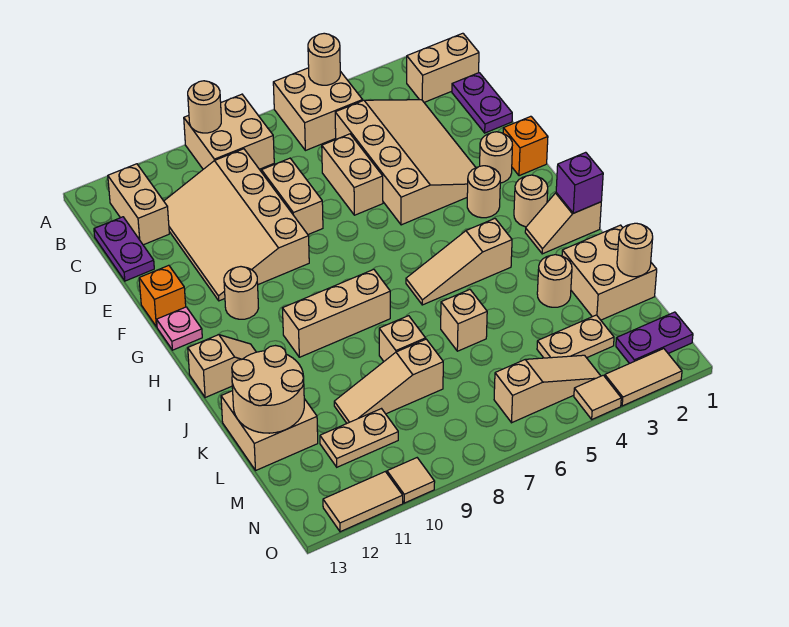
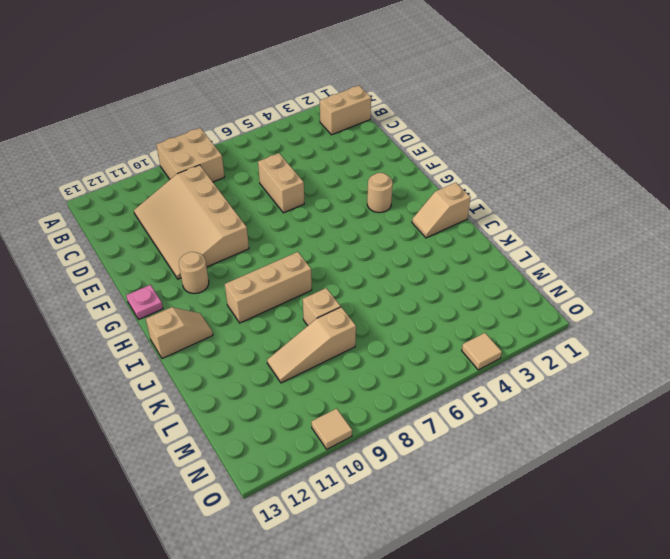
none -> tan brick A5:B6 level 1
none -> tan brick B12:C12 level 1
none -> purple plate C1:D1 level 1
none -> tan slope C3:F5 level 1 top 5

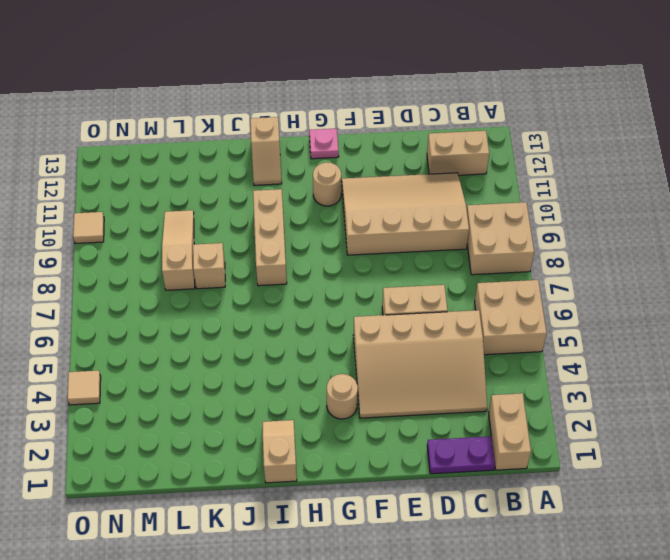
none -> purple plate C13:D13 level 1
none -> tan brick D8:E8 level 1
none -> orange brick F1 level 1
none -> tan round brick F2 level 1

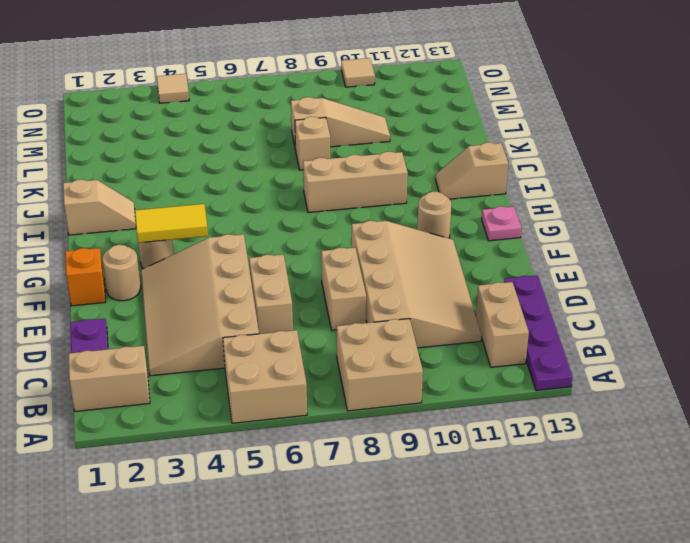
purple plate A13:D13 level 1 -> purple plate C13:D13 level 1
yellow tile G3:G4 level 2 -> none
none -> orange brick F13 level 1
none -> tan round brick H2 level 1
none -> tan slope I4:I6 level 1 top 4
none -> tan brick K1:L2 level 1

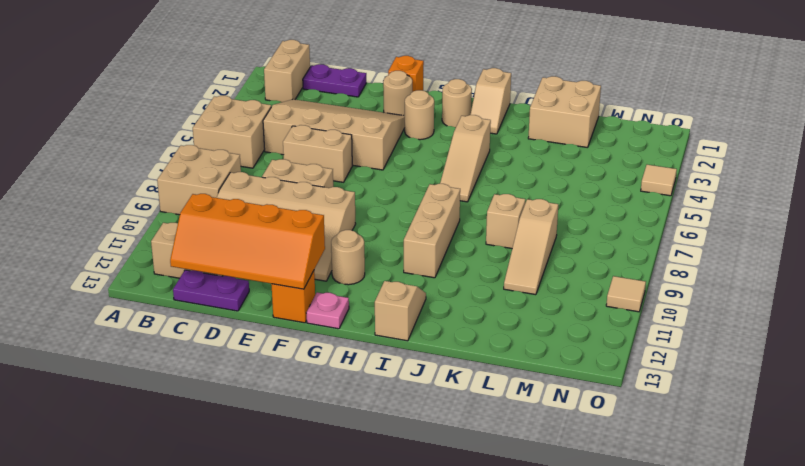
orange slope C12:F13 level 2 top 12 -> none
none -> tan round brick K3 level 1
none -> tan brick K6 level 1
none -> tan brick K12:L13 level 1
none -> tan plate M3:M4 level 1

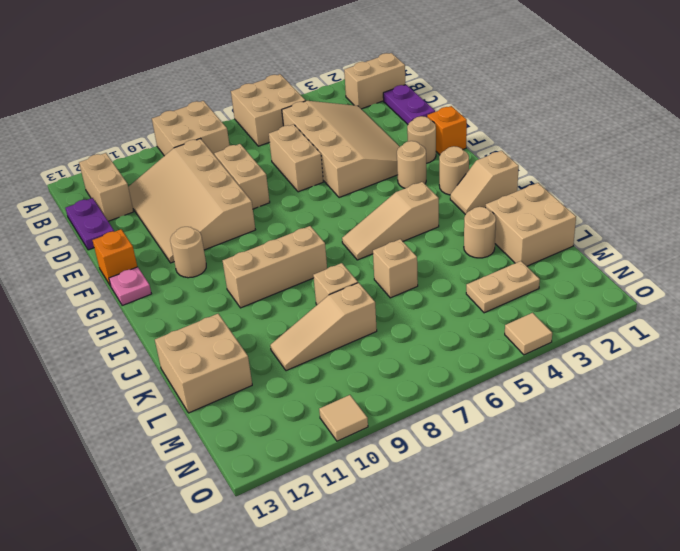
none -> tan slope I12:I13 level 1 top 13
none -> tan plate M10:M11 level 1
none -> purple plate N1:N2 level 1
none -> tan slope N4:N6 level 1 top 6

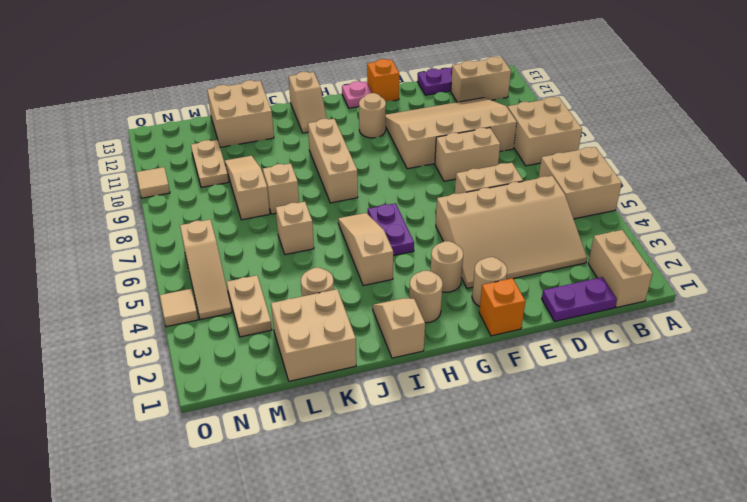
purple plate H5:H6 level 1 -> purple plate N1:N2 level 1
none -> tan tile O2:O3 level 1
none -> tan tile O11:O12 level 1
none -> tan round brick A5 level 2
none -> tan round brick A9 level 2

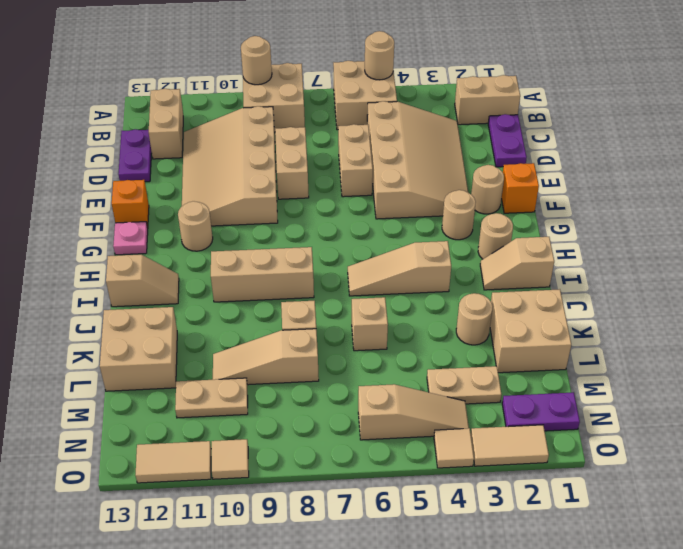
none -> purple brick I1 level 2
none -> tan round brick K12:L13 level 2
none -> tan round brick L1 level 2

